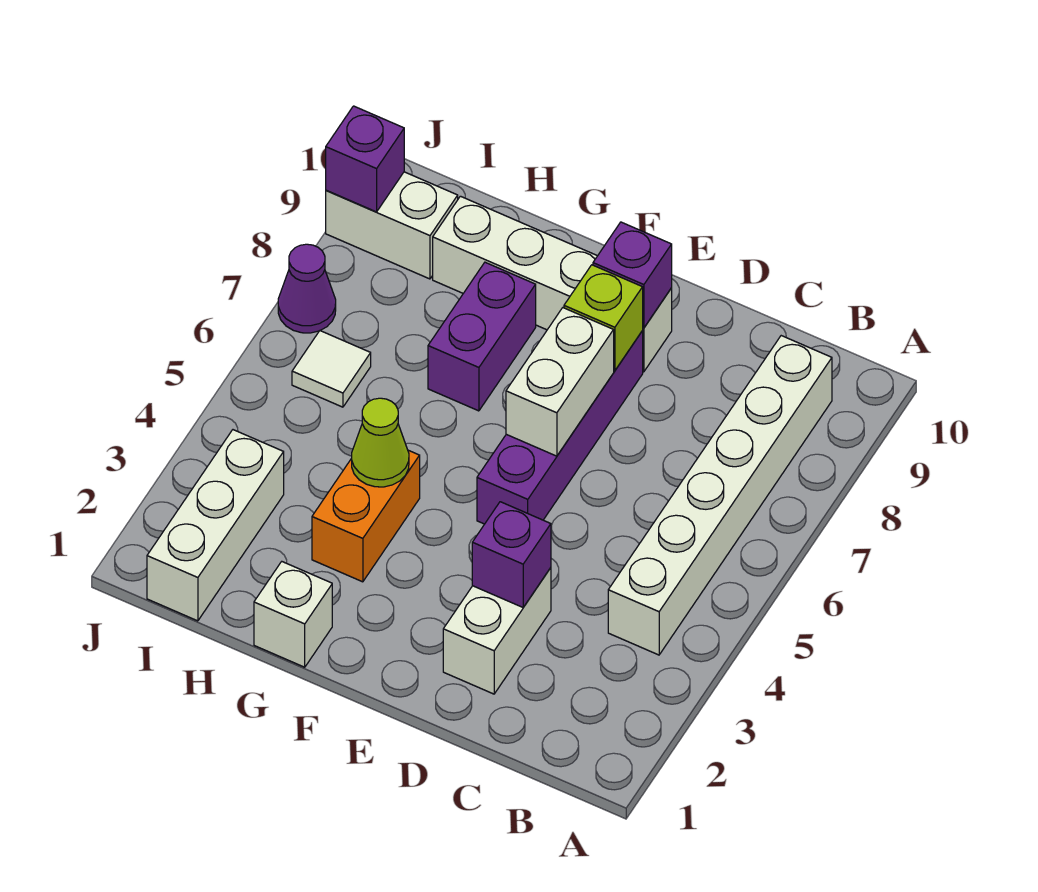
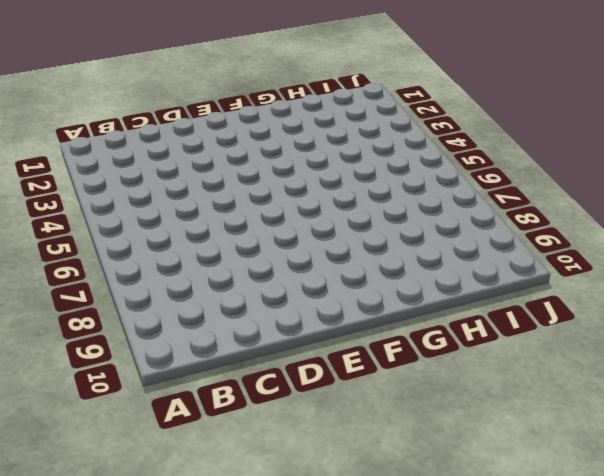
none -> white brick B4:B9 level 1
none -> white brick D2:D3 level 1
none -> purple brick E5:E8 level 1

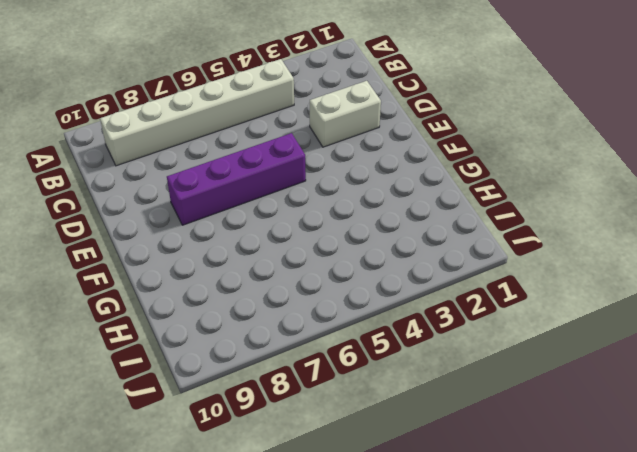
none -> white brick E9:H9 level 1
none -> white brick G1 level 1
none -> orange brick G3:G4 level 1

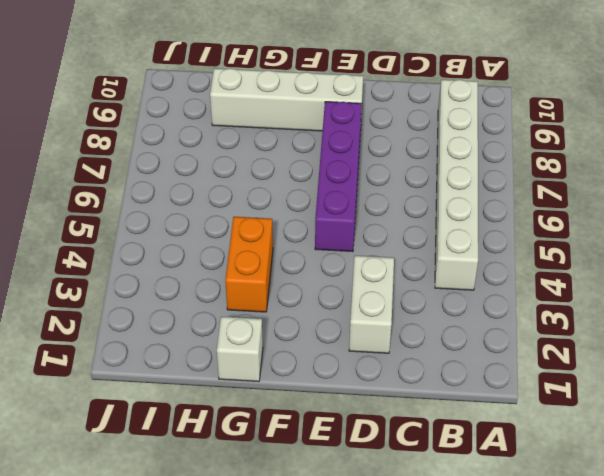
none -> purple brick G7:G8 level 1
none -> white brick I1:I3 level 1
none -> white tile I6 level 1

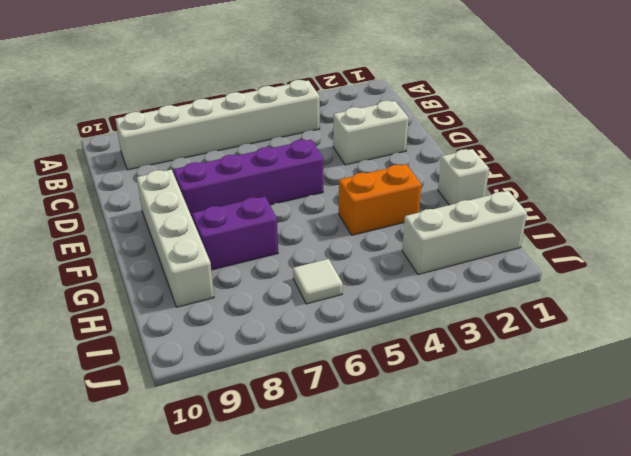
none -> white brick I9:J9 level 1
none -> purple cone J7 level 1
none -> purple brick D3 level 2

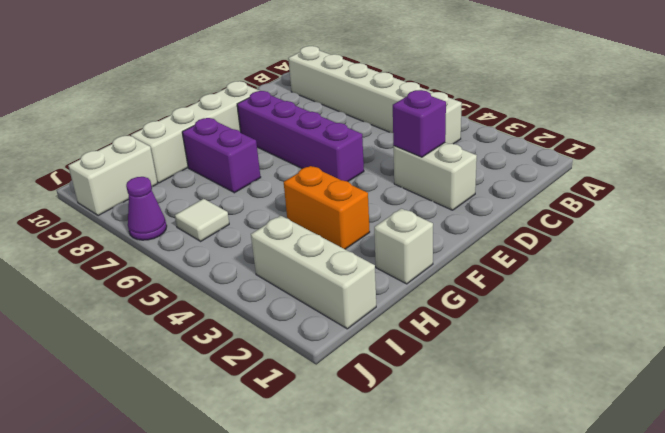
none -> white brick E6:E7 level 2
none -> lime brick E8 level 2
none -> purple brick E9 level 2

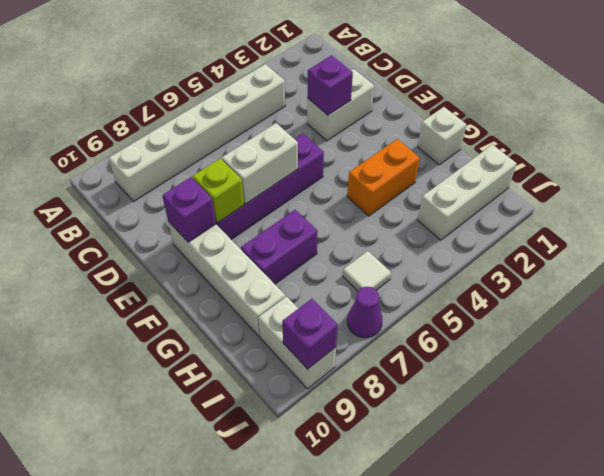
none -> lime cone G4 level 2

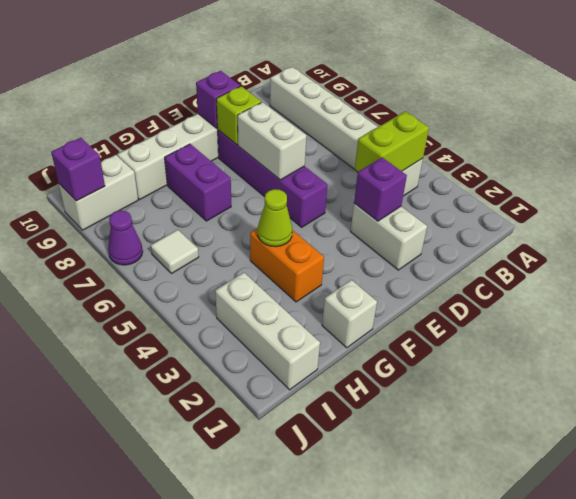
lime brick B4:C4 level 2 -> none

